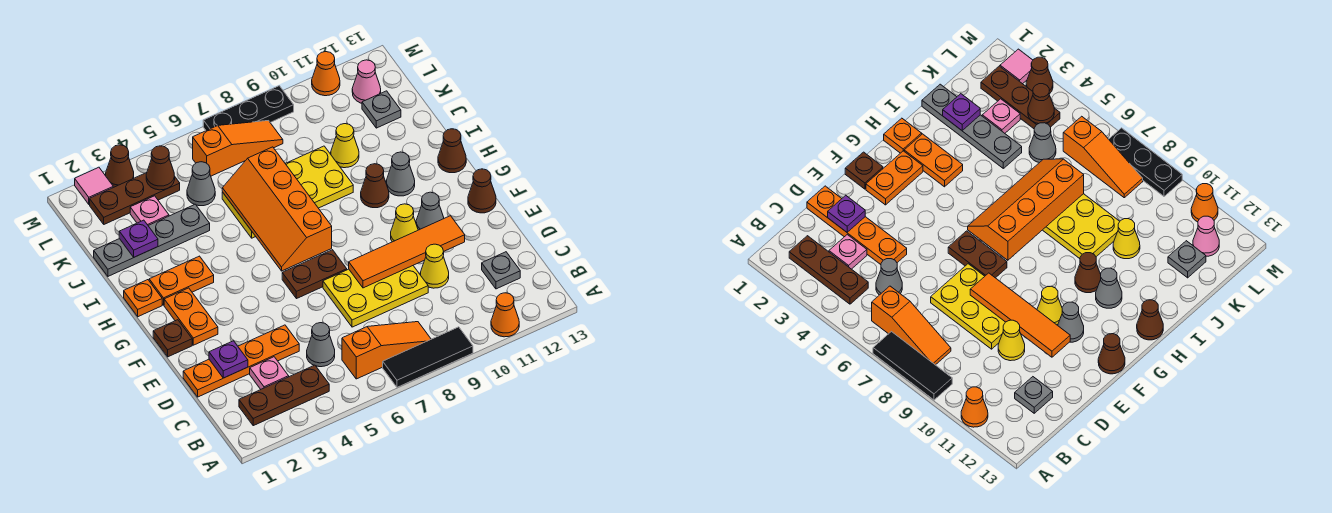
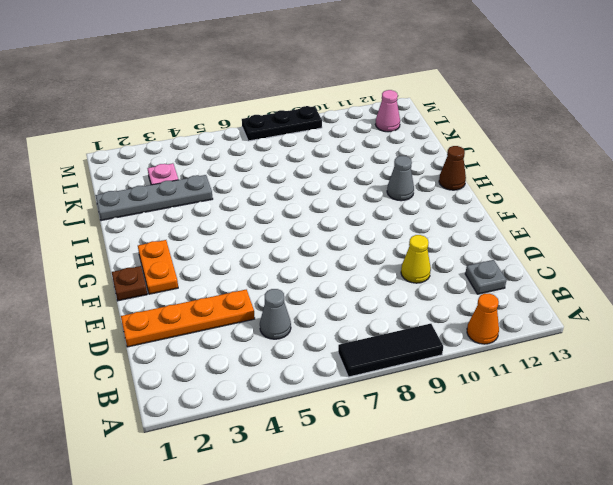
none -> brown plate B2:B4 level 1
none -> orange slope B6:B8 level 1 top 6
none -> pink plate C3 level 1
none -> yellow plate D7:E9 level 1

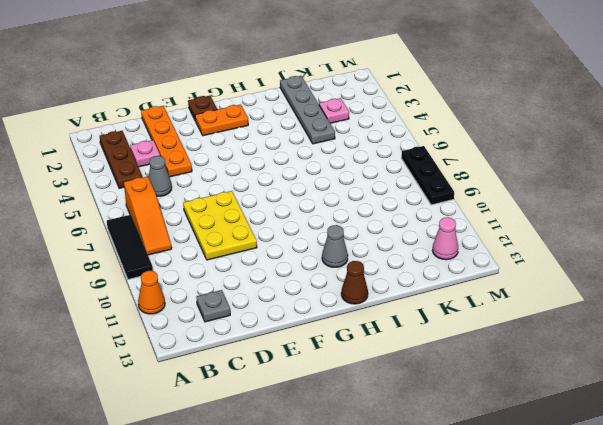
none -> yellow cone D10 level 1
none -> brown plate F6:F7 level 1
none -> yellow cone F10 level 1
none -> grey cone F11 level 1

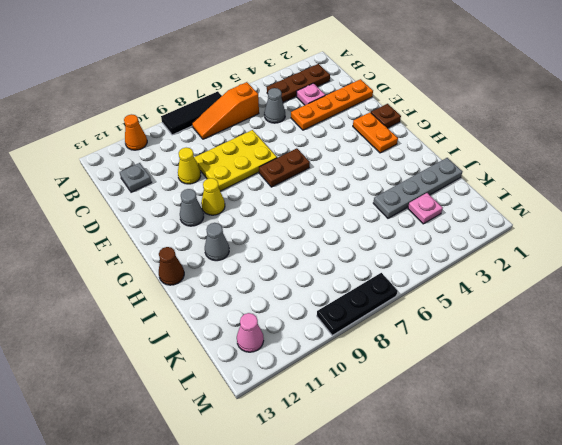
none -> brown cone F13 level 1
none -> orange plate H1 level 1
none -> orange plate H2:H3 level 1
none -> brown cone H10 level 1

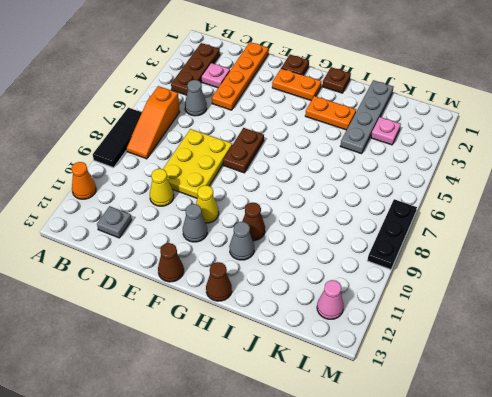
brown plate H1 level 1 -> orange plate H1 level 1
orange plate H3:I3 level 1 -> orange plate H2:H3 level 1
none -> yellow plate I6:J9 level 1
none -> yellow cone J10 level 1
none -> grey cone K5 level 1
none -> grey plate K12 level 1

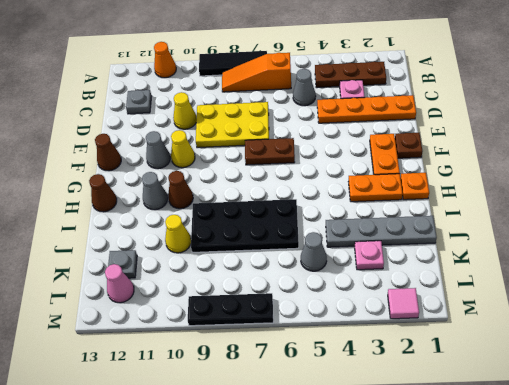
black plate I6:J9 level 1 -> yellow plate I6:J9 level 1
none -> brown plate L2:L4 level 1
none -> orange slope L6:L8 level 1 top 6
none -> brown cone M3 level 1
none -> orange cone M11 level 1

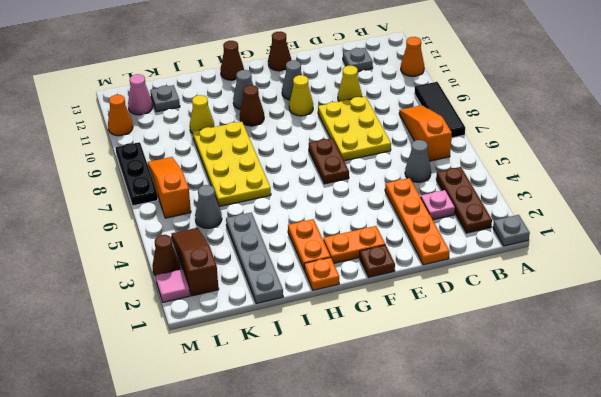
grey plate A1 level 1 -> none
brown slope L2:L4 level 1 top 2 -> brown plate L2:L4 level 1
none -> pink plate K3 level 1
none -> purple plate D2 level 2
none -> orange tile E8:E11 level 2
none -> orange slope G6:J7 level 2 top 7

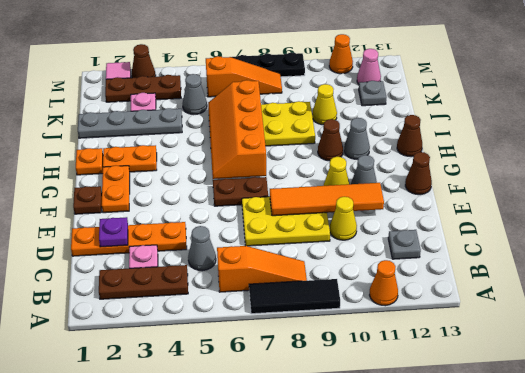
none -> purple plate J2 level 2
none -> brown cone L4 level 2

